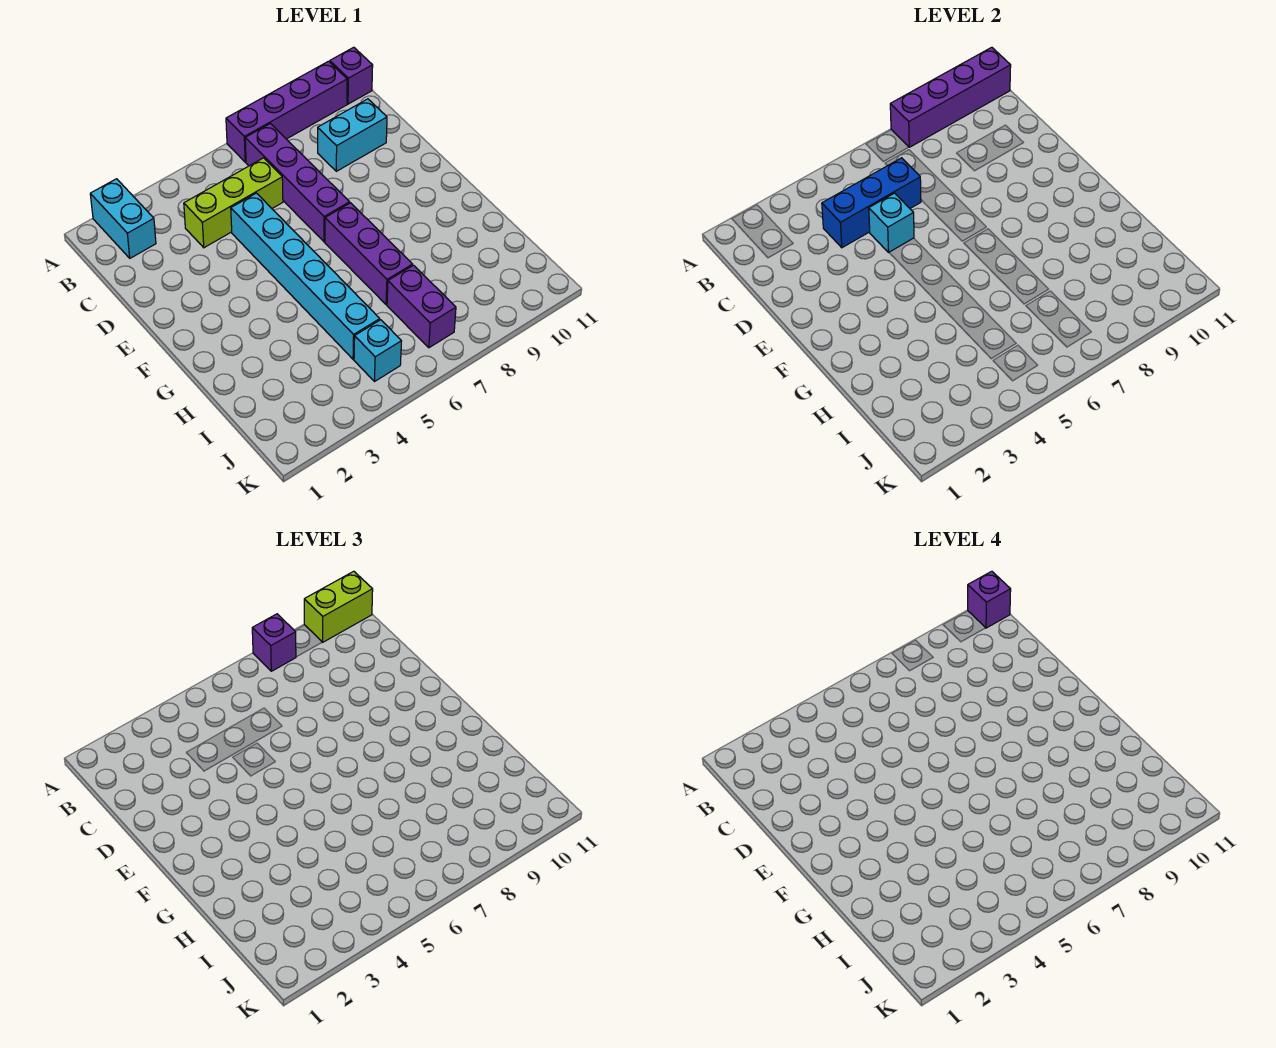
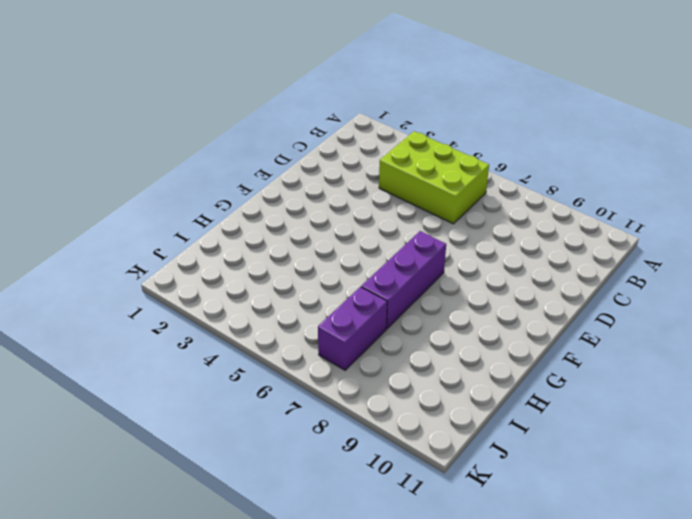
lime brick B4:C6 level 1 -> lime brick C4:C6 level 1
none -> cyan brick A2:B2 level 1
none -> purple brick A7:A10 level 1
none -> purple brick A11 level 1

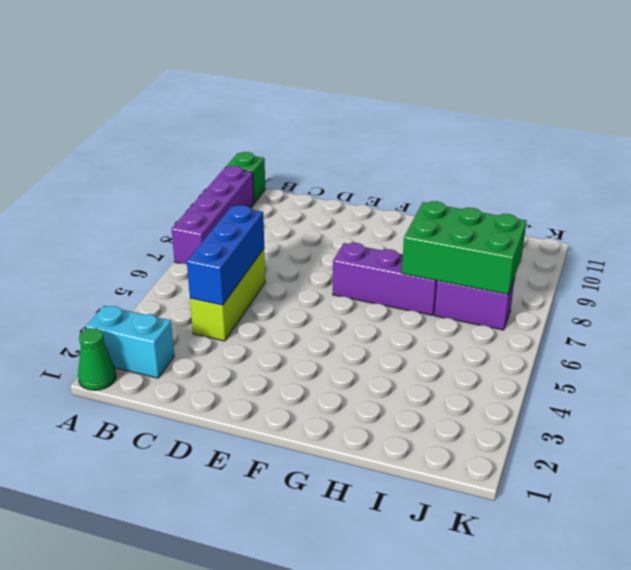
green cone A1 level 1 -> none
green brick A11 level 1 -> purple brick A11 level 1
green brick H7:J8 level 2 -> none
none -> purple brick B7:E7 level 1
none -> cyan brick C9:C10 level 1
none -> cyan brick D5:I5 level 1

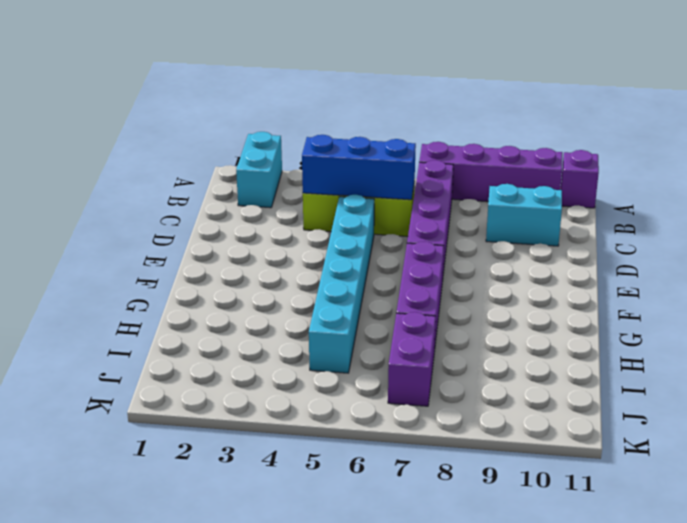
none -> cyan brick J5 level 1
none -> purple brick A8:A11 level 2
none -> cyan brick D5 level 2

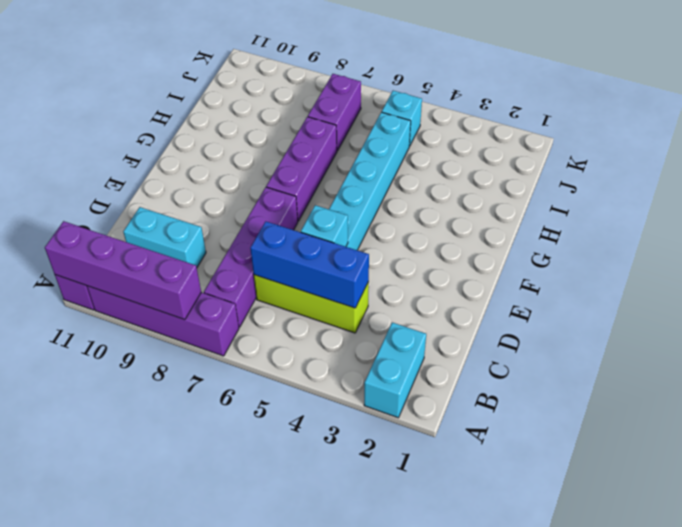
none -> purple brick A8 level 3
none -> lime brick A10:A11 level 3
none -> purple brick A11 level 4

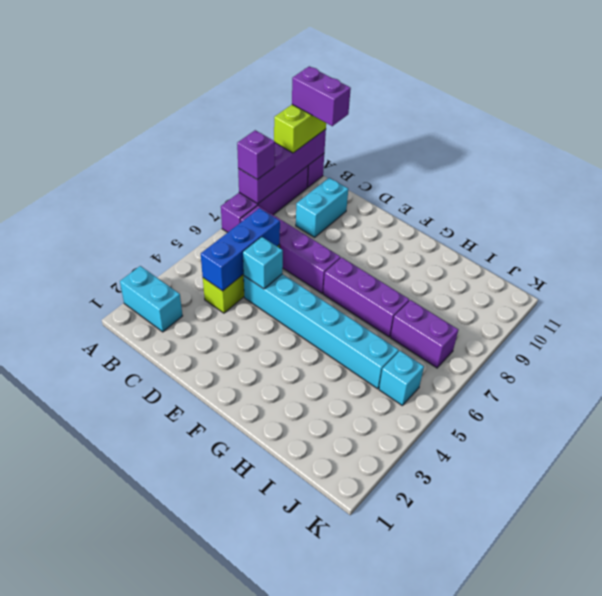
purple brick A11:B11 level 4 -> purple brick A11 level 4

